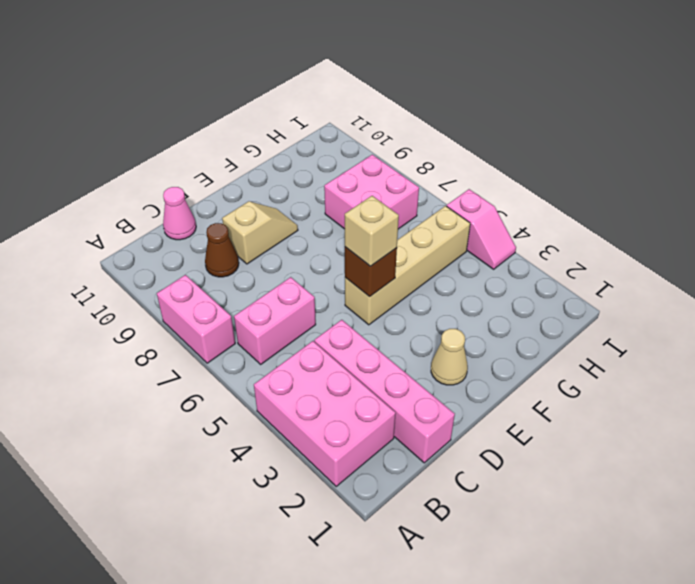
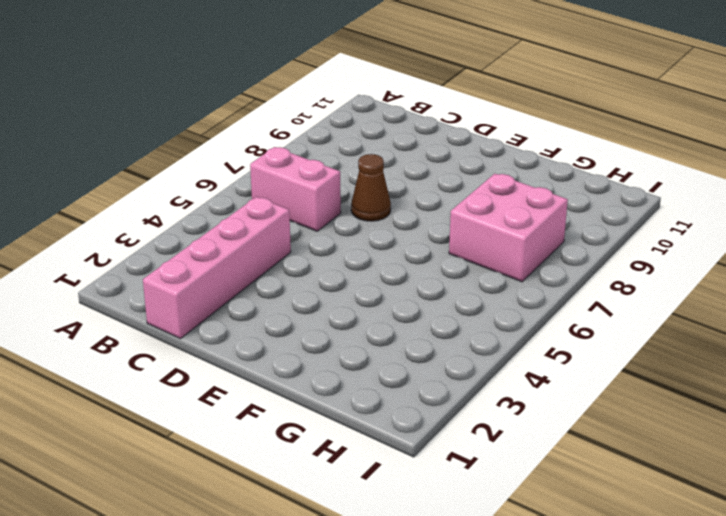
brown cone D7 level 1 -> brown cone C9 level 1
none -> pink brick A2:B4 level 1
none -> pink brick A7:A8 level 1
none -> pink cone C11 level 1

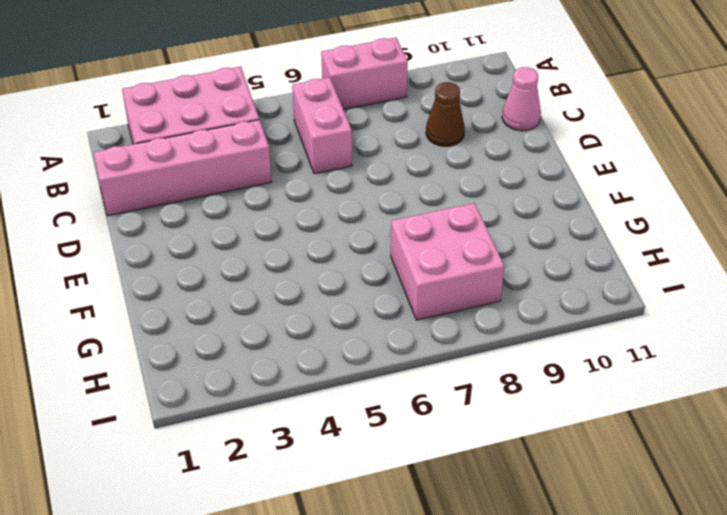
none -> tan slope D9:E9 level 1 top D
none -> tan cone E2 level 1
none -> tan brick E5:H5 level 1

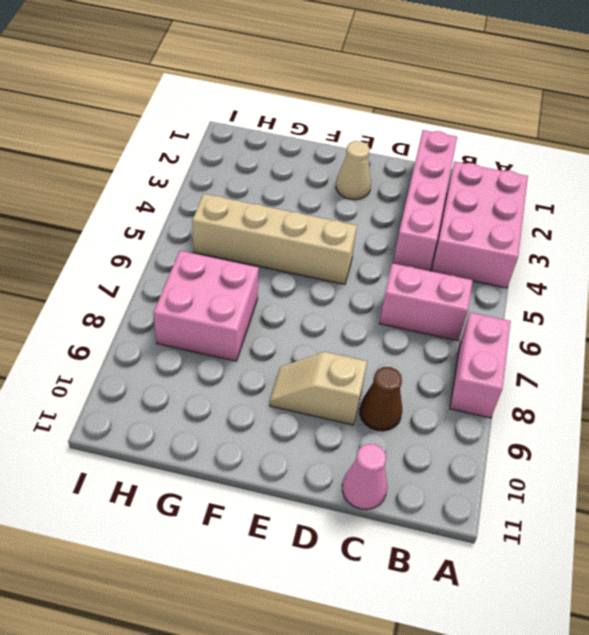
none -> pink slope I4:I5 level 1 top 5
none -> brown brick E5 level 2
none -> tan brick E5 level 3

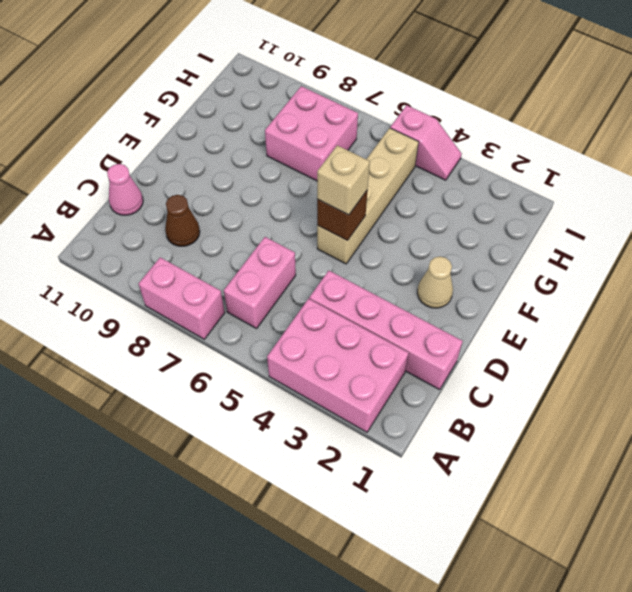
none -> tan slope D9:E9 level 1 top D

